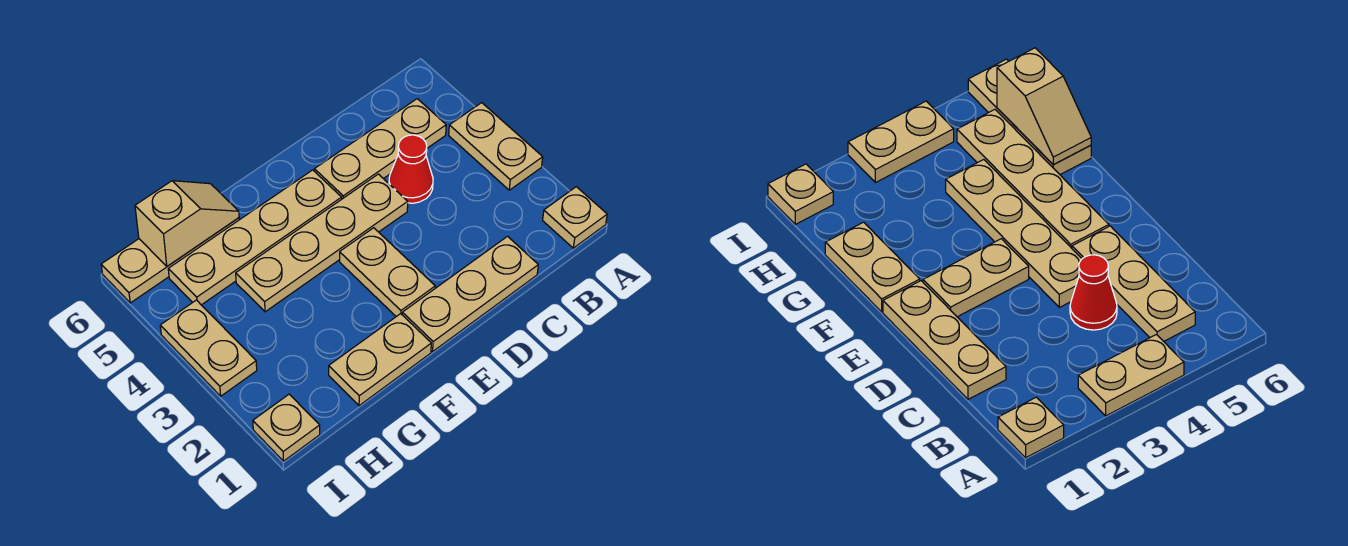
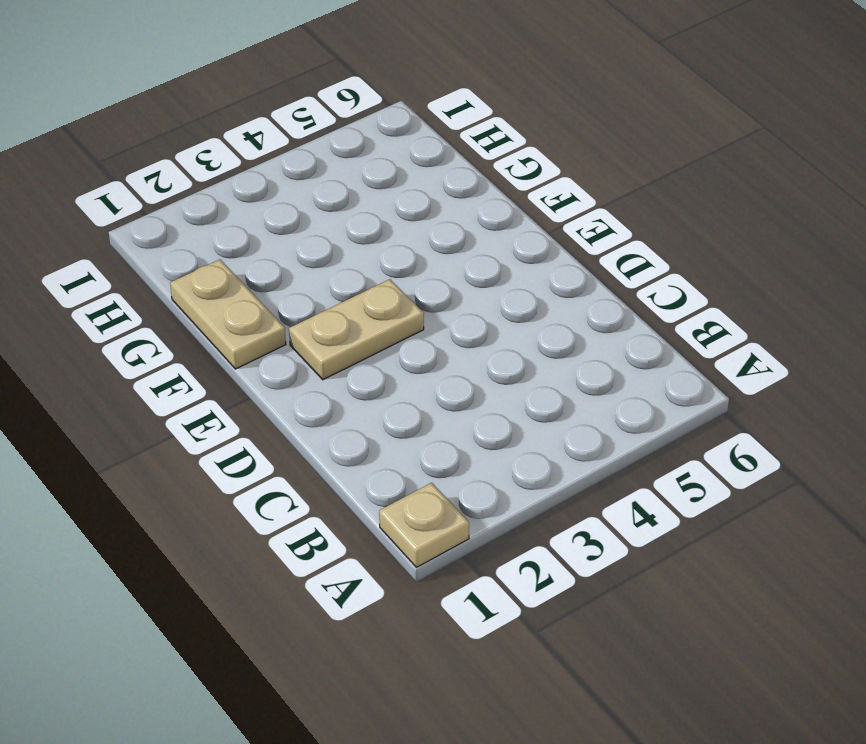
none -> tan plate A3:A4 level 1
none -> tan plate B5:D5 level 1
none -> tan plate C1:E1 level 1

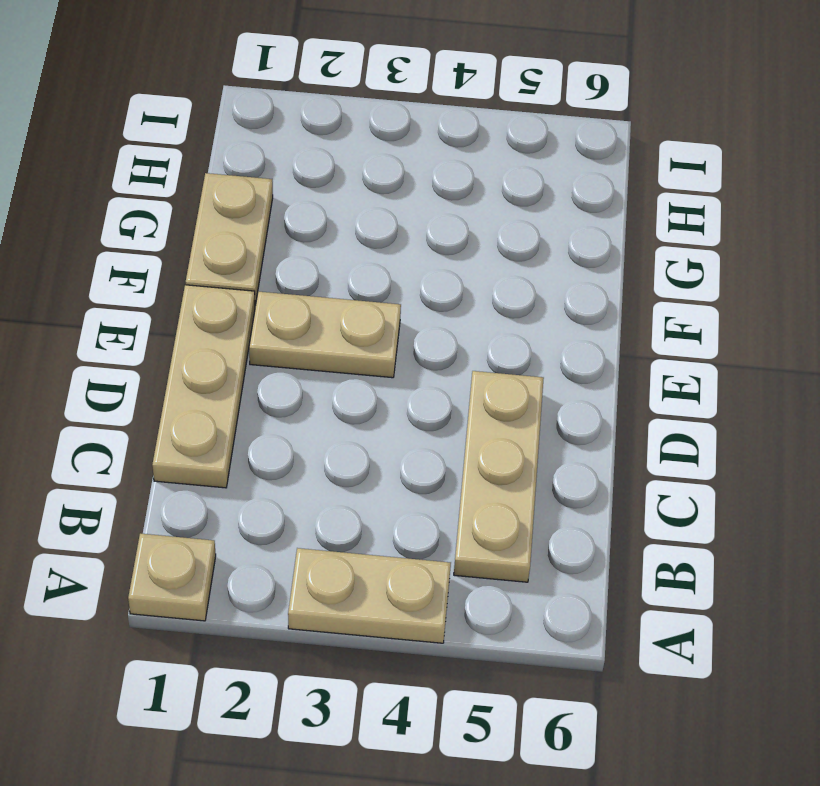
none -> red cone C4 level 1
none -> tan plate D4:G4 level 1
none -> tan plate E5:H5 level 1

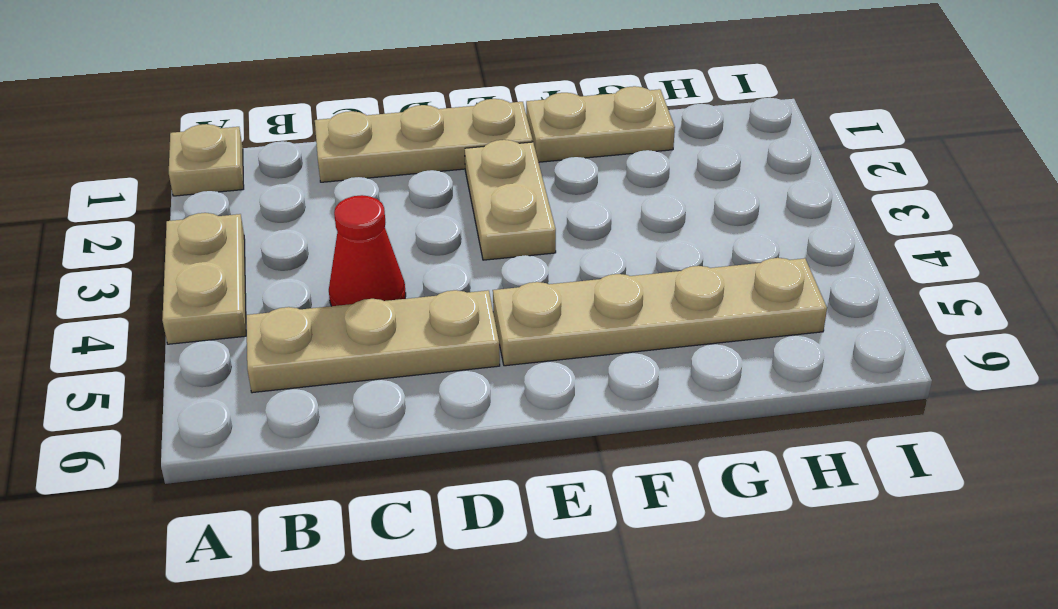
none -> tan plate D4:G4 level 1
none -> tan plate G6:I6 level 1
none -> tan plate I1 level 1

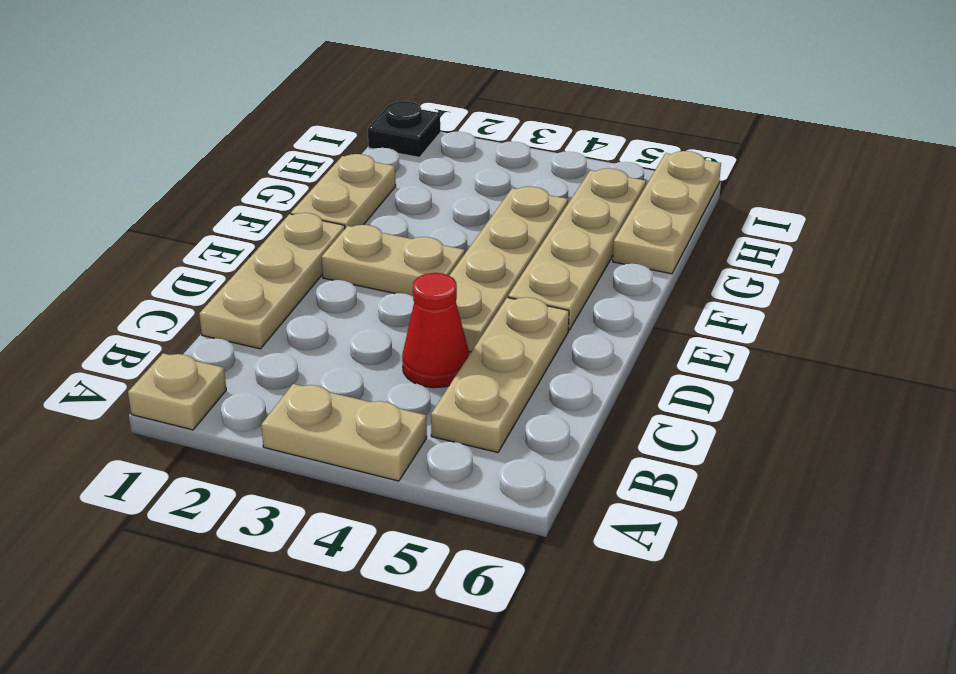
black plate I1 level 1 -> tan plate I1 level 1
none -> tan plate I3:I4 level 1
none -> tan slope G6:H6 level 2 top H

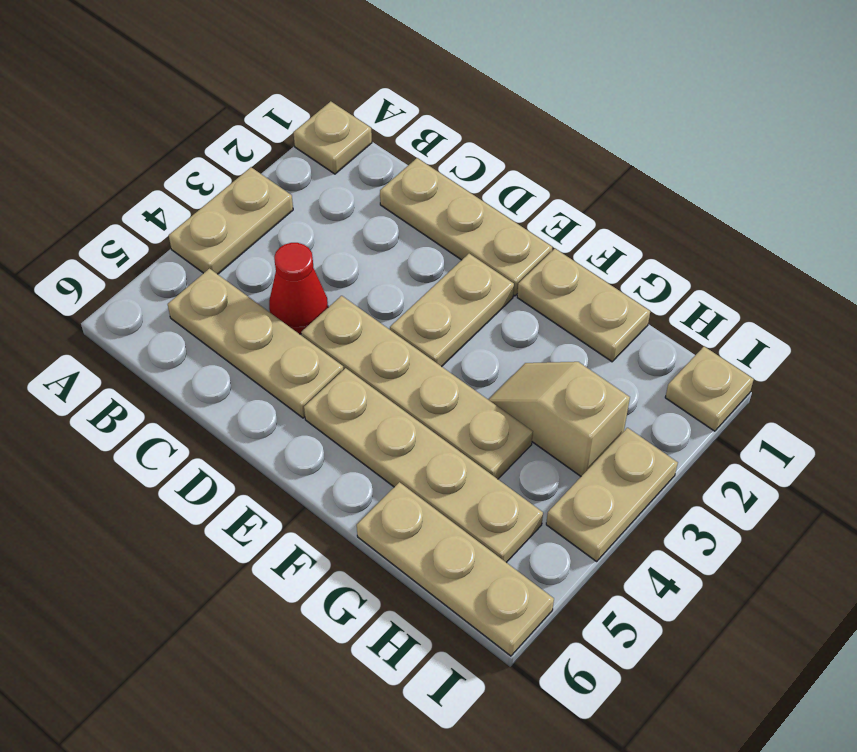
tan slope G3:H3 level 1 top H -> tan slope G6:H6 level 2 top H

